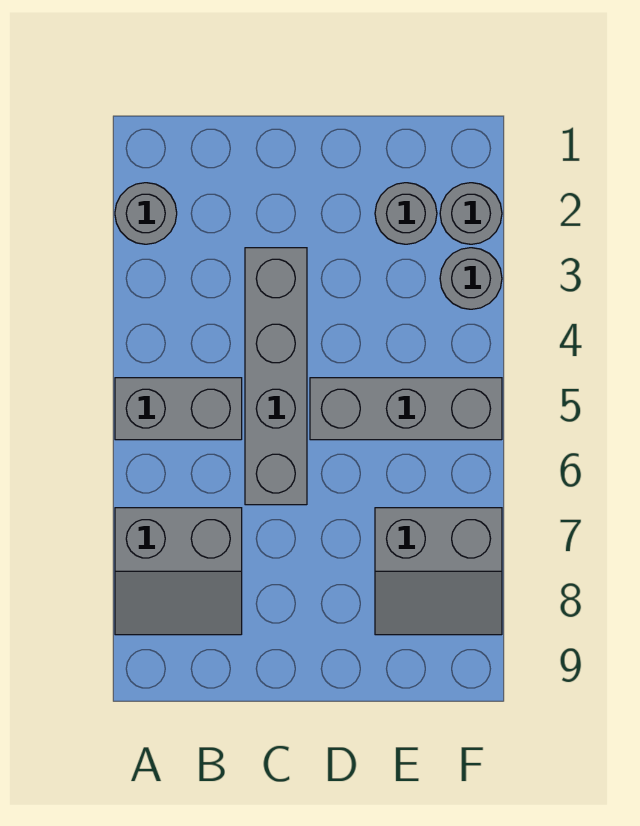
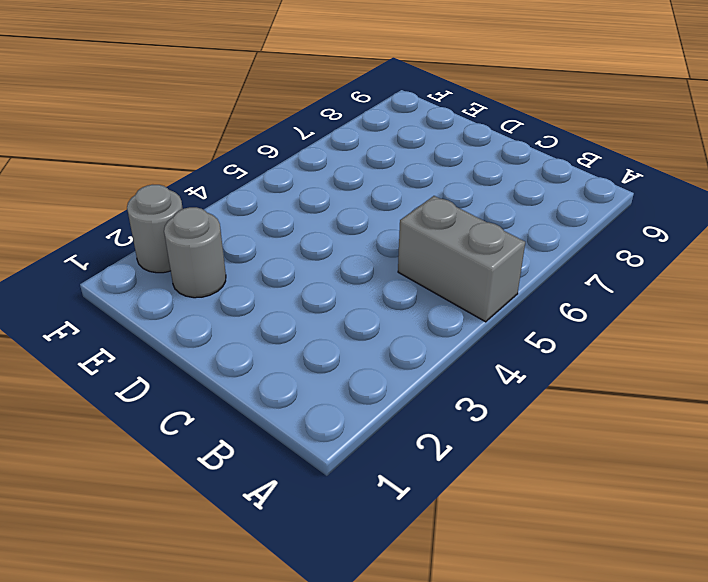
none -> grey round brick A2 level 1
none -> grey slope A7:B8 level 1 top 7

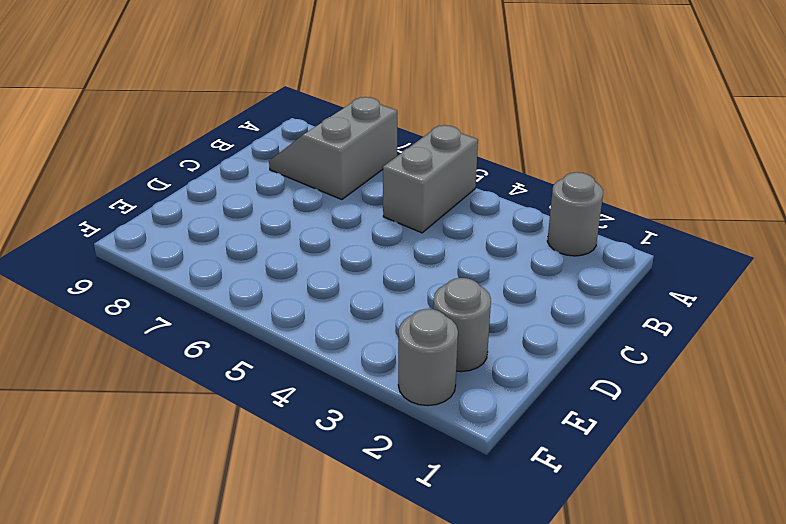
none -> grey brick C3:C6 level 1
none -> grey brick D5:F5 level 1

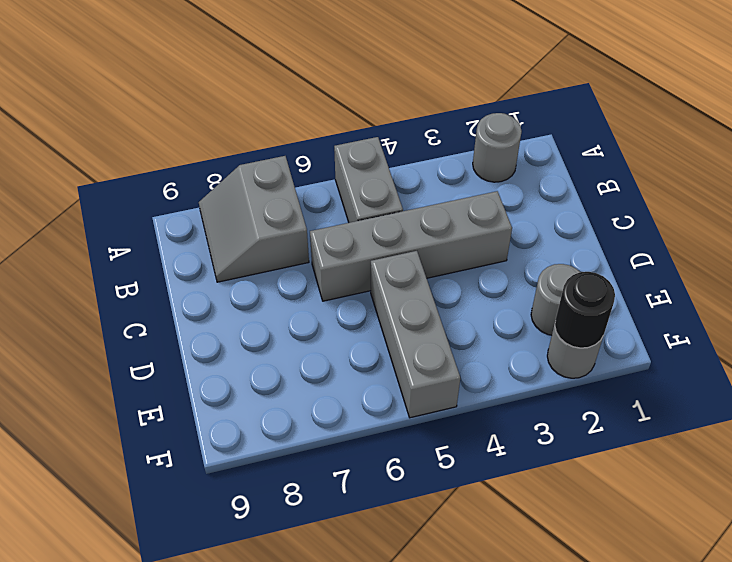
black round brick F2 level 2 -> none
none -> grey slope E7:F8 level 1 top 7
none -> grey round brick F3 level 1

